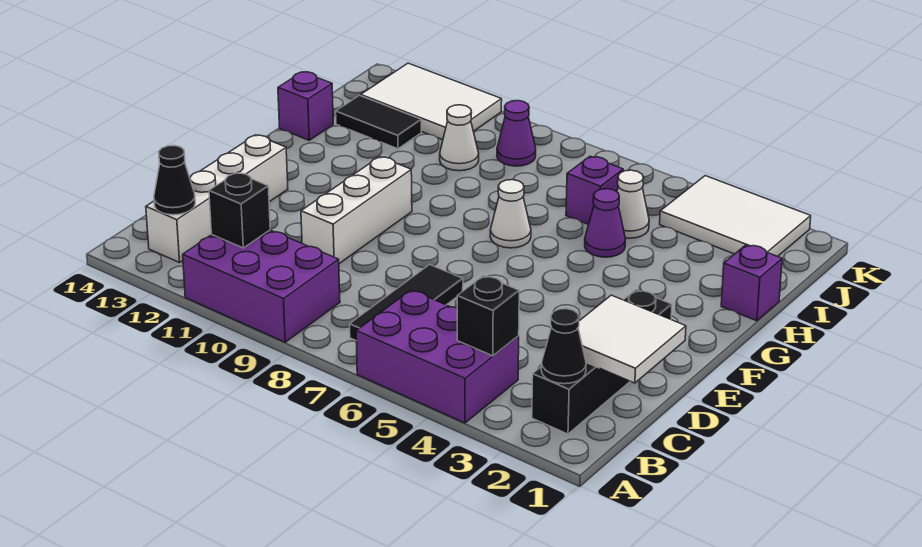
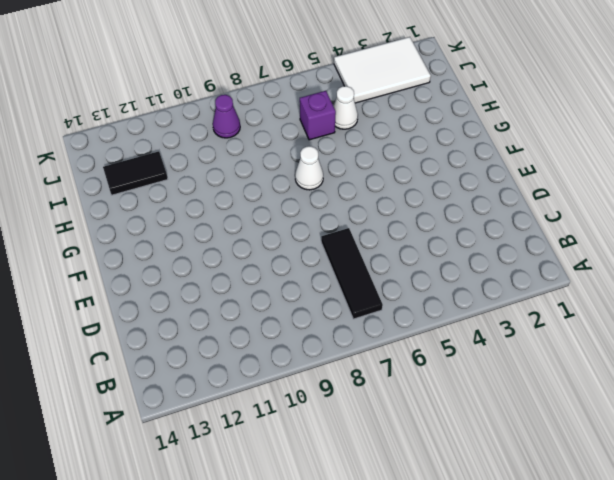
none -> purple brick A4:B6 level 1
none -> purple brick A9:B11 level 1
none -> black brick B2:E2 level 1

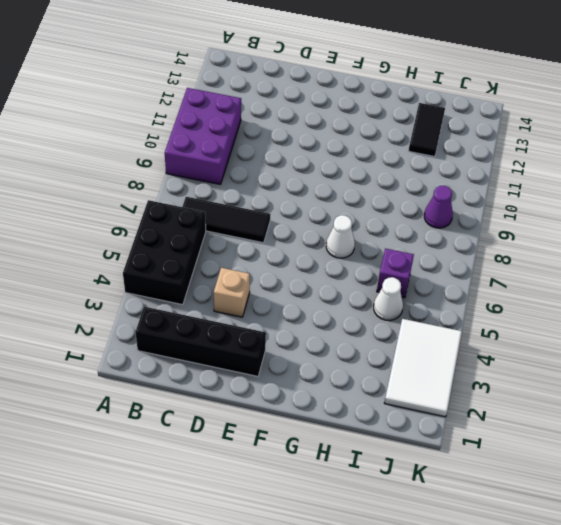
black brick A4:B6 level 1 -> purple brick A4:B6 level 1
tan brick D4 level 1 -> none
none -> white brick B13:E13 level 1
none -> white brick D10:F10 level 1
none -> purple brick H1 level 1

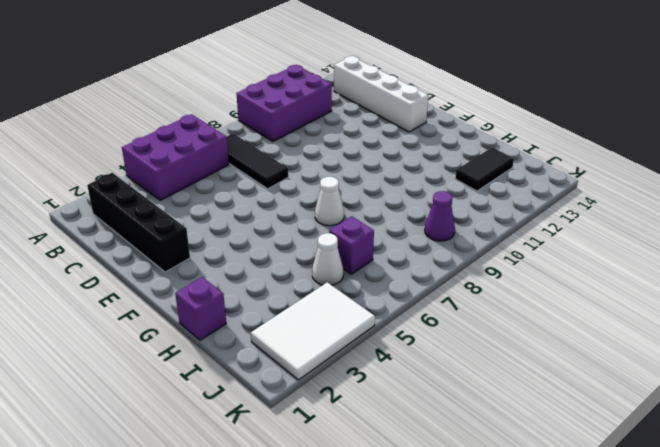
none -> white brick D10:F10 level 1
none -> purple cone H5 level 1
none -> purple brick H14 level 1

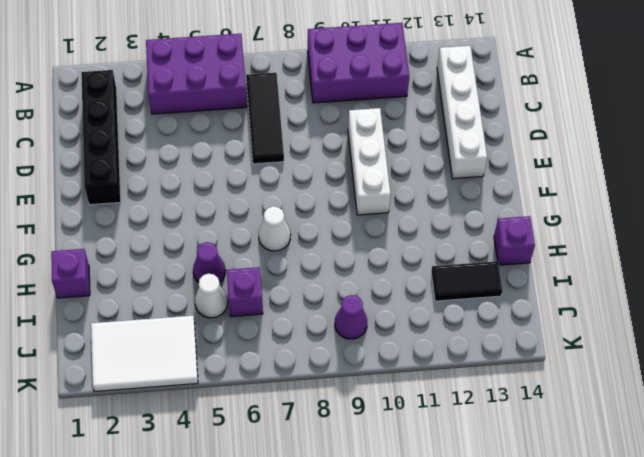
none -> white cone I10 level 1
none -> white tile J11:K13 level 1
none -> black cone B2 level 2

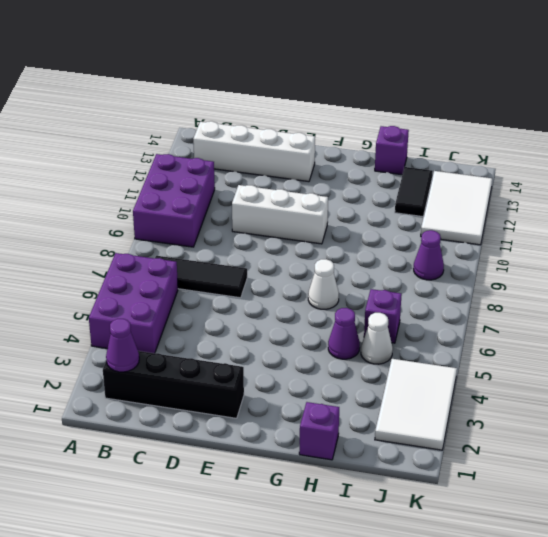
purple cone B2 level 2 -> black cone B2 level 2
none -> white cone I10 level 1
none -> black brick B4 level 2
none -> black brick B11 level 2

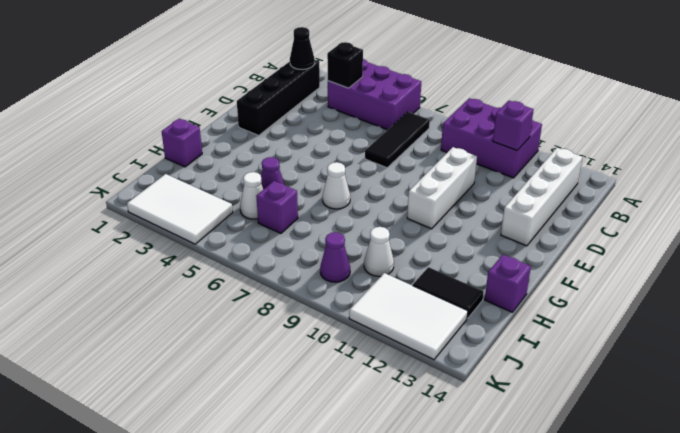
purple brick B11 level 2 -> black brick B11 level 2
none -> black cone B13 level 2
none -> white tile C1:D2 level 2

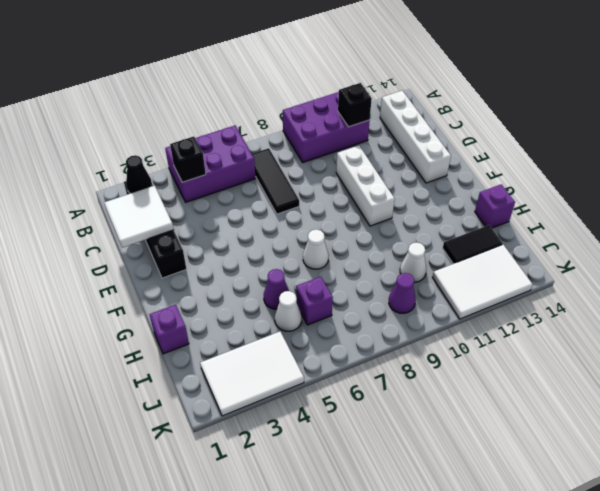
none -> black cone B13 level 2

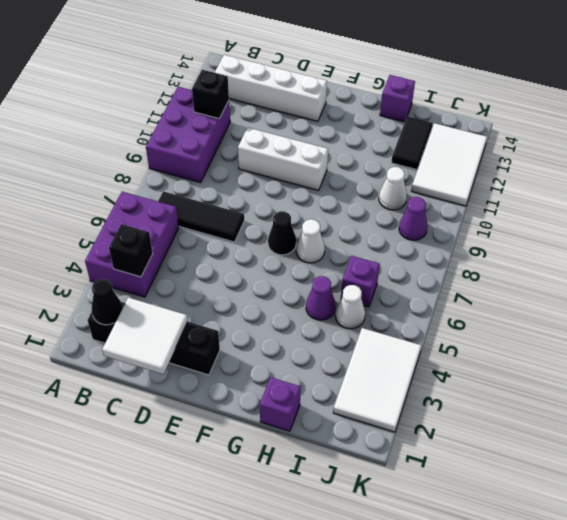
black cone F7 level 1 -> black cone B13 level 2

